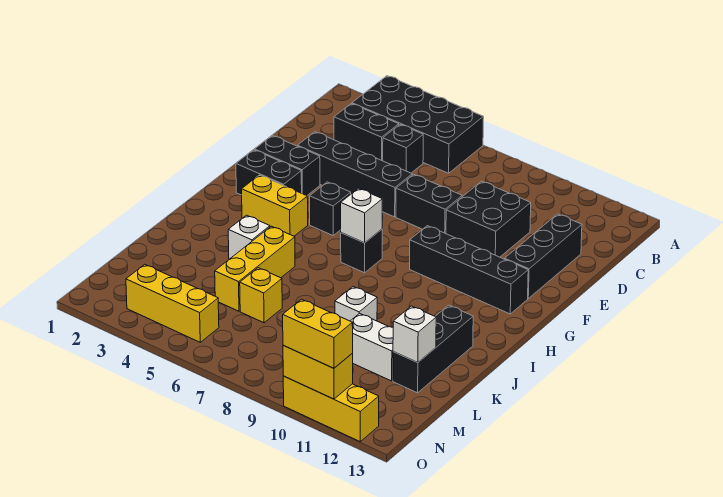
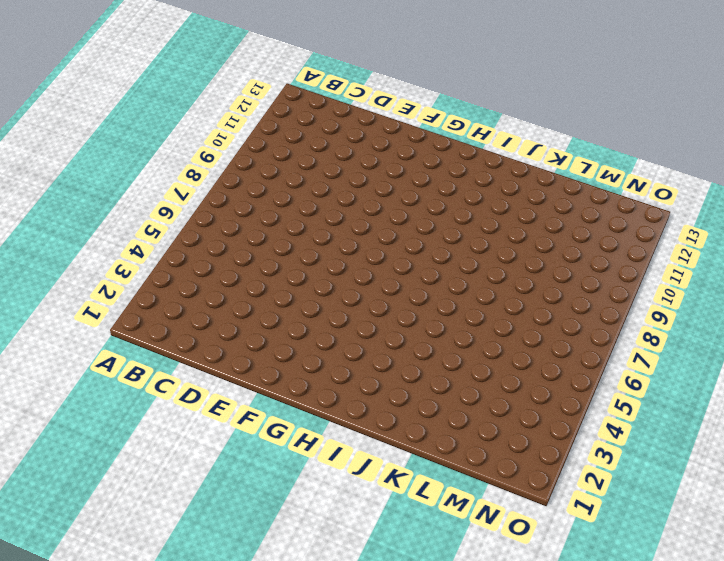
none -> black brick A3:B6 level 1
none -> black brick C3:C4 level 1
none -> black brick C5 level 1

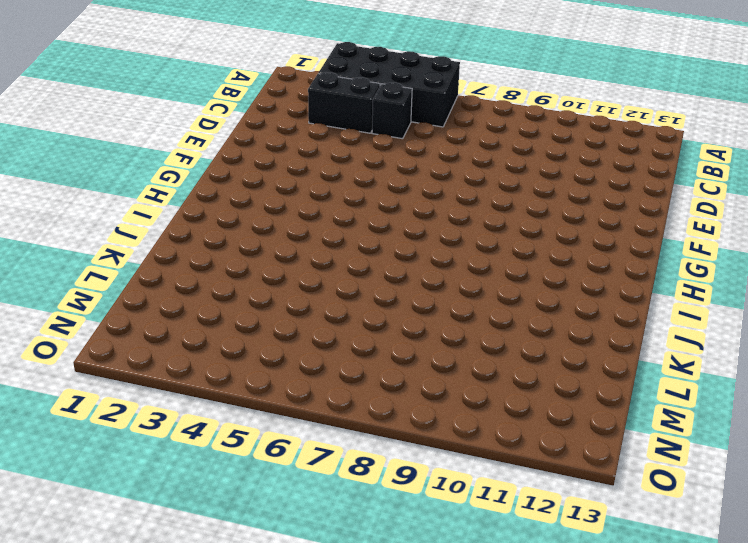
none -> black brick D9:E10 level 1
none -> black brick D12:F12 level 1
none -> black brick E3:E6 level 1

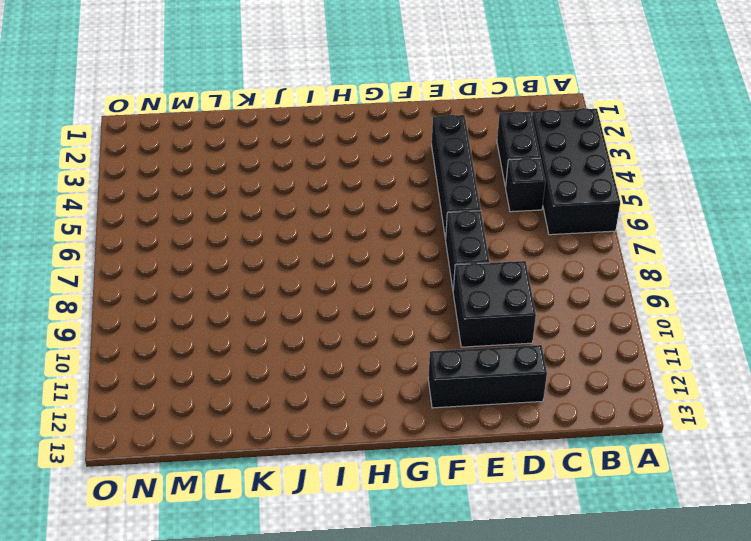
none -> black brick F2:F3 level 1
none -> black brick G2:G3 level 1
none -> black brick G5 level 1

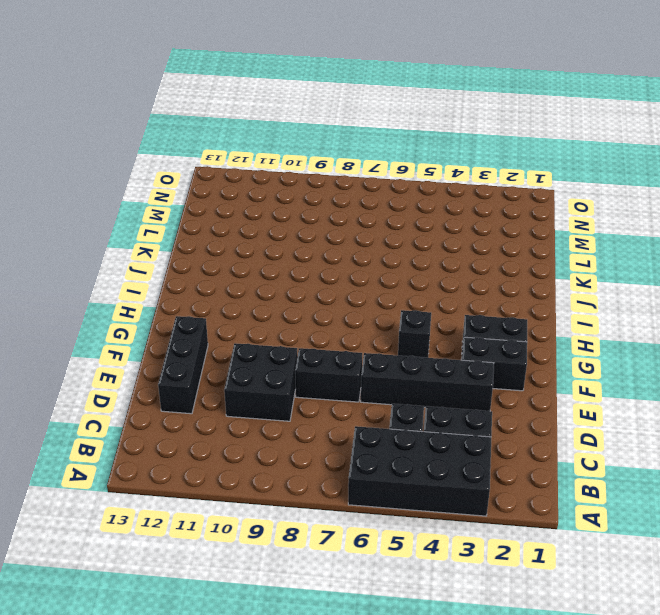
none -> black brick G9:G12 level 1
none -> yellow brick H3:H4 level 1
none -> black brick H7 level 1

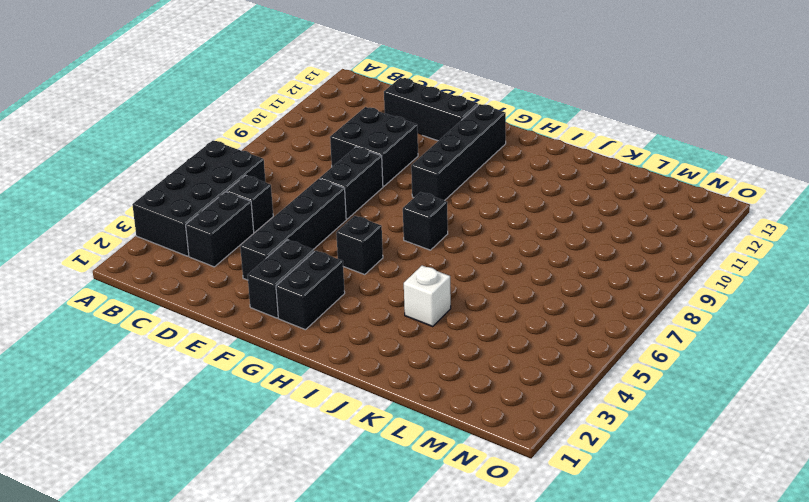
none -> yellow brick H3:H4 level 1
none -> yellow brick J5:L5 level 1
none -> black brick J12:L12 level 1

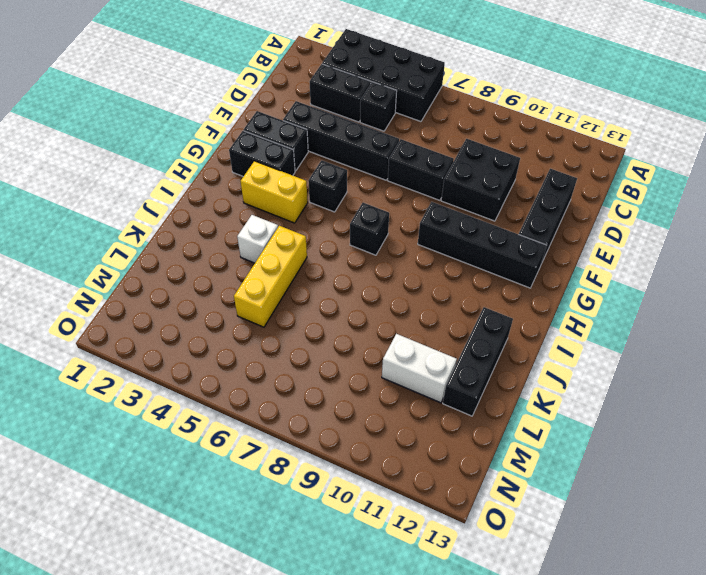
none -> white brick K9 level 1
none -> yellow brick L6 level 1
none -> yellow brick N3:N5 level 1

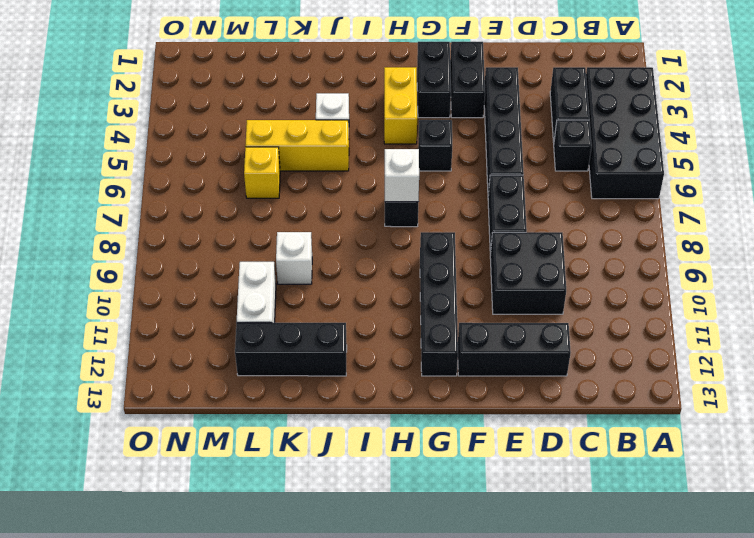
none -> yellow brick N3:N5 level 1
none -> yellow brick O10:O12 level 1
none -> white brick L12 level 2

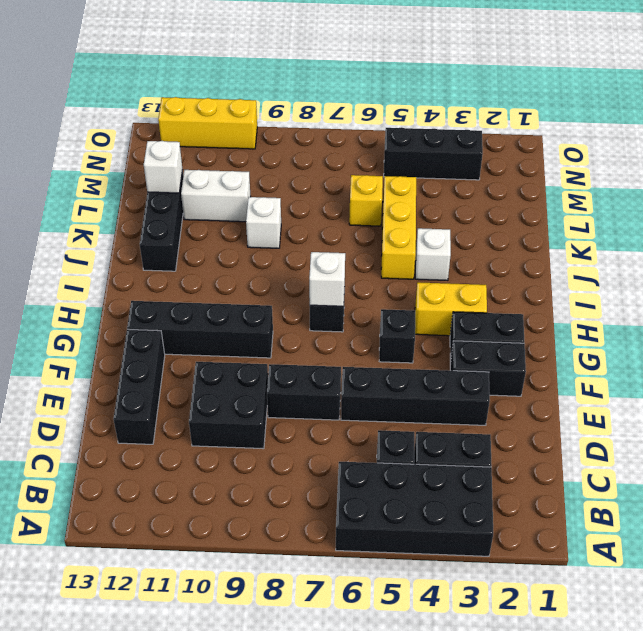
black brick N3:N5 level 1 -> yellow brick N3:N5 level 1
none -> yellow brick O10:O11 level 2
none -> yellow brick O10:O11 level 3

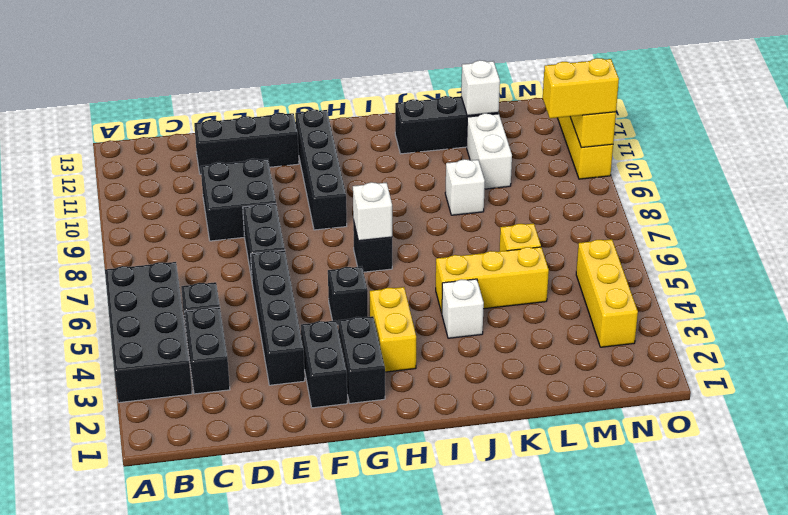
yellow brick N10:O10 level 3 -> yellow brick O10:O11 level 3

